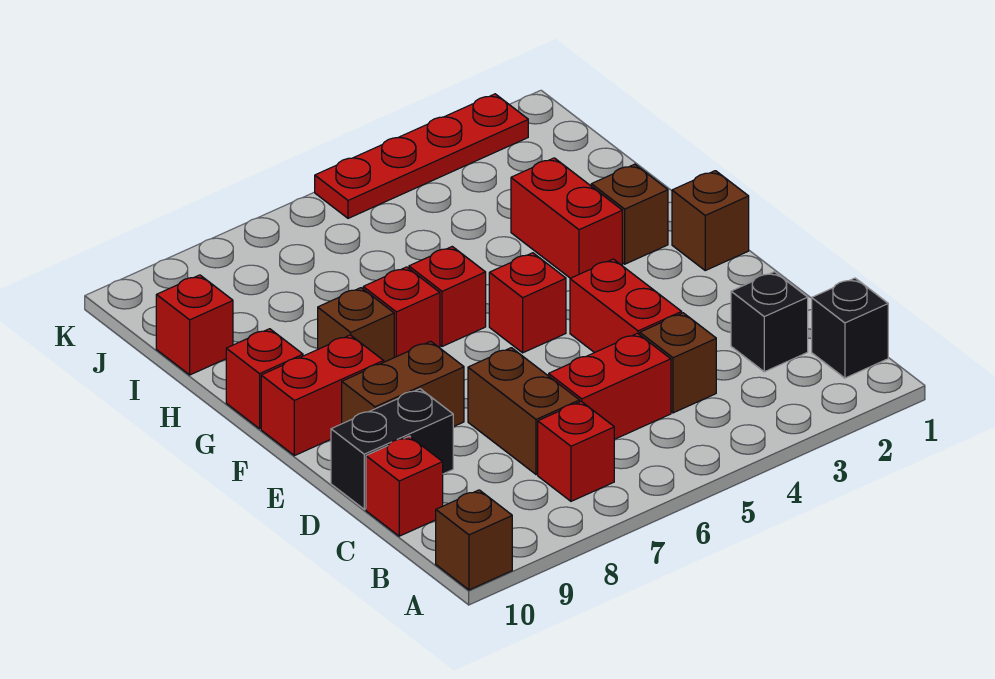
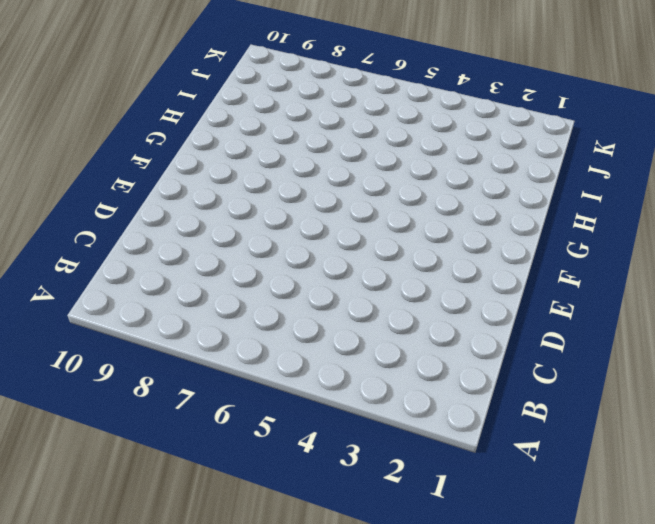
none -> brown brick A10 level 1
none -> black brick B1 level 1
none -> red brick B7 level 1

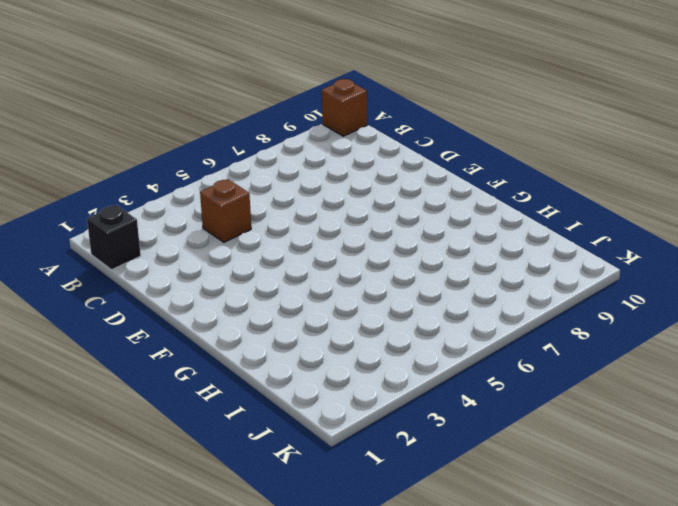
none -> red brick B7 level 1
none -> black brick C2 level 1
none -> red brick C5:C6 level 1

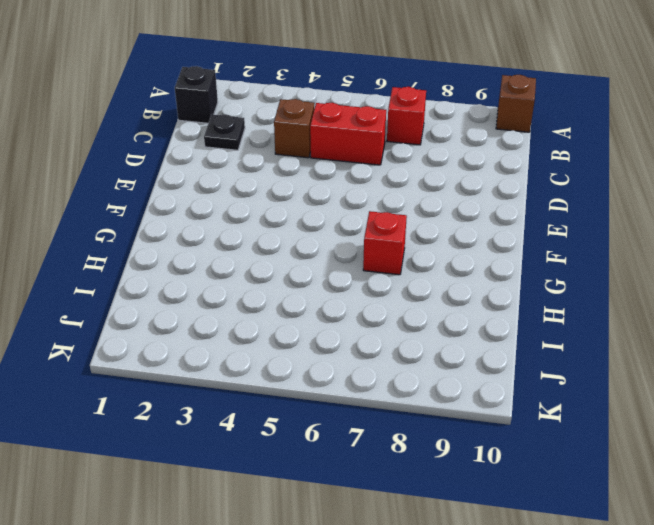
black plate C2 level 1 -> black brick C2 level 1
none -> brown brick C7:D7 level 1
none -> red brick C10 level 1
none -> red brick D4:E4 level 1

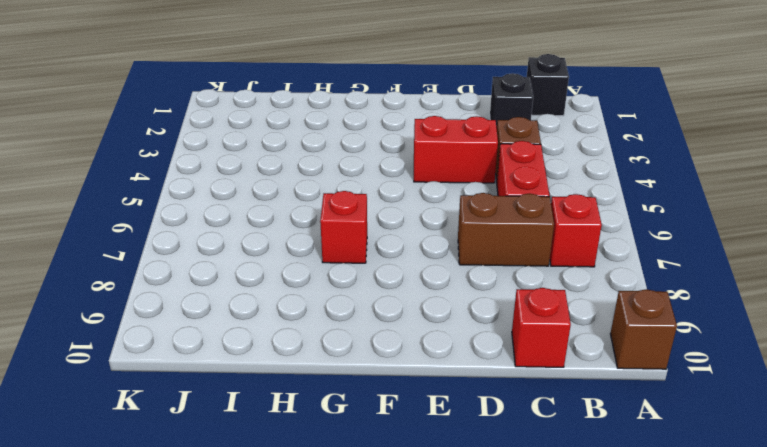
none -> black brick D9:D10 level 1
none -> brown brick E8:E9 level 1
none -> brown brick F1 level 1

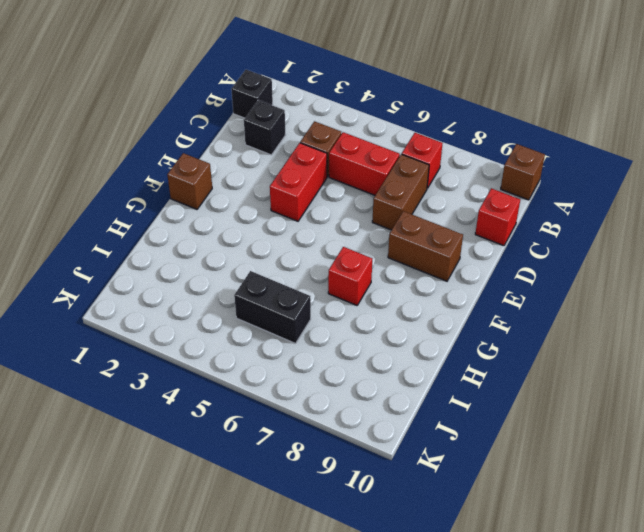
black brick I5:I6 level 1 -> black brick D9:D10 level 1
none -> red brick F5 level 1
none -> red brick F9:F10 level 1
none -> brown brick G2 level 1

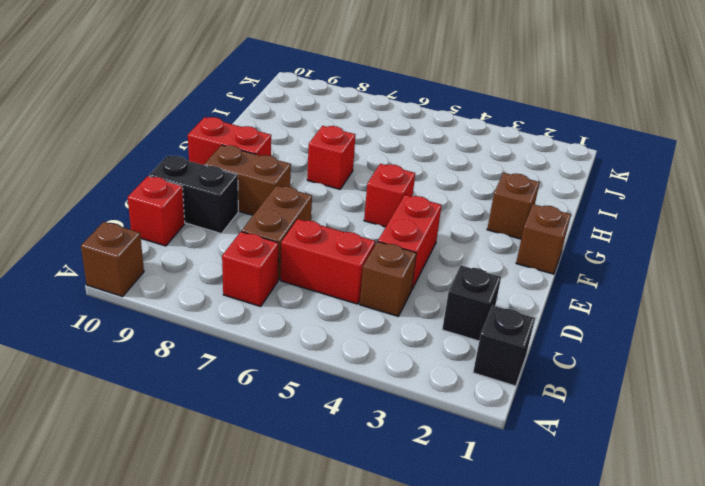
none -> red brick G3:H3 level 1
none -> red brick G6 level 1
none -> brown brick G8 level 1

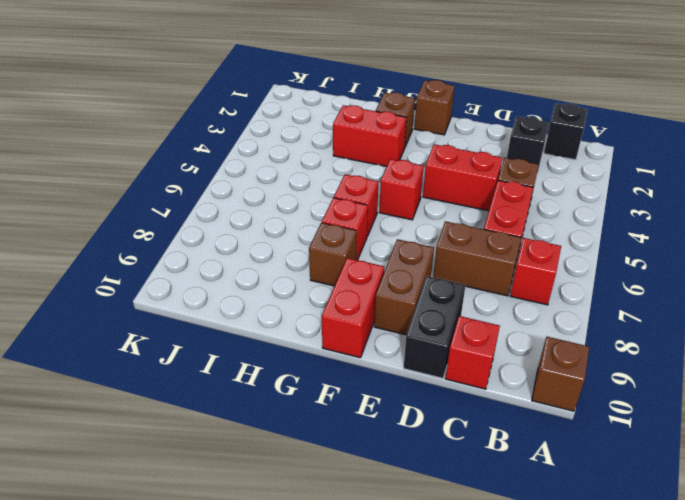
none -> red brick G10 level 1
none -> red brick I10 level 1
none -> red plate K2:K5 level 1

